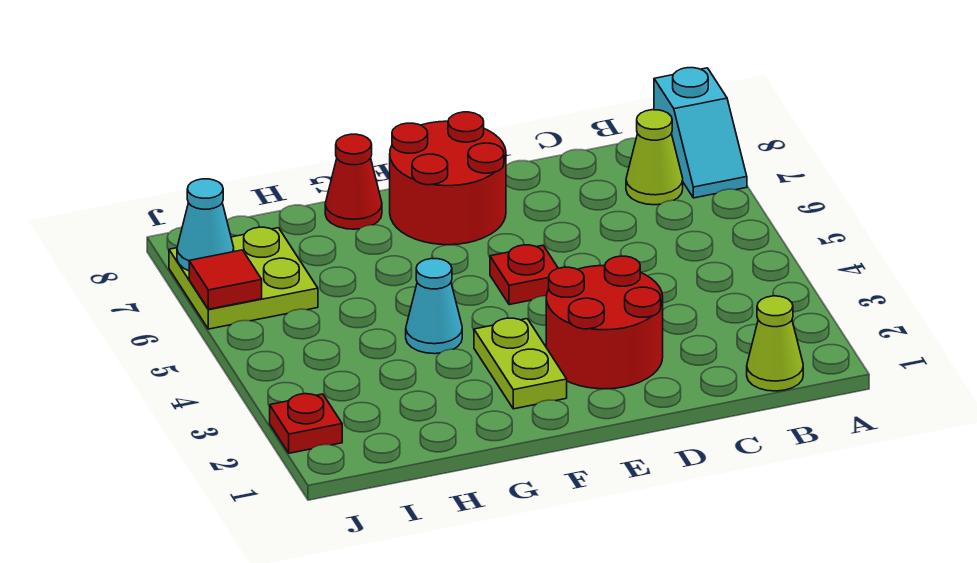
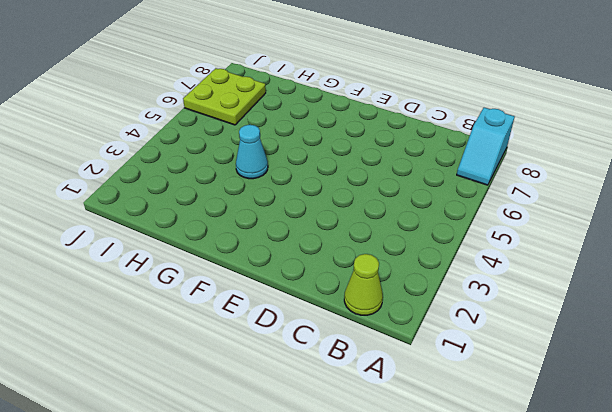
none -> lime cone B7 level 1
none -> red round brick D2:E3 level 1
none -> red plate E5 level 1

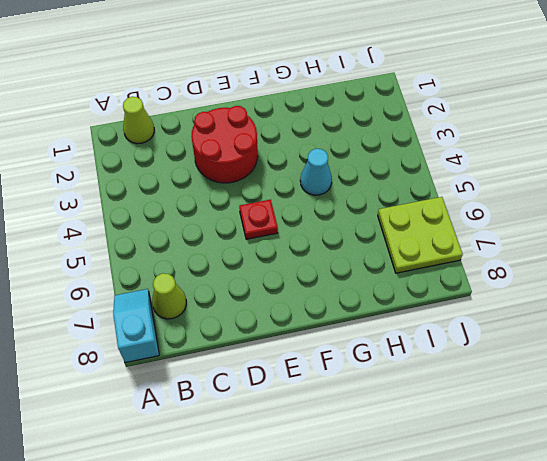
none -> red round brick E7:F8 level 1
none -> lime plate F2:F3 level 1
none -> red cone G8 level 1

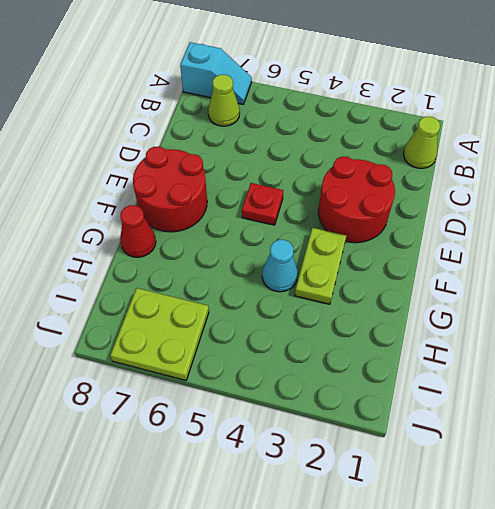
lime plate F3:G3 level 1 -> lime plate F2:F3 level 1
none -> red plate J2 level 1
none -> red tile J6 level 2
none -> cyan cone J7 level 2

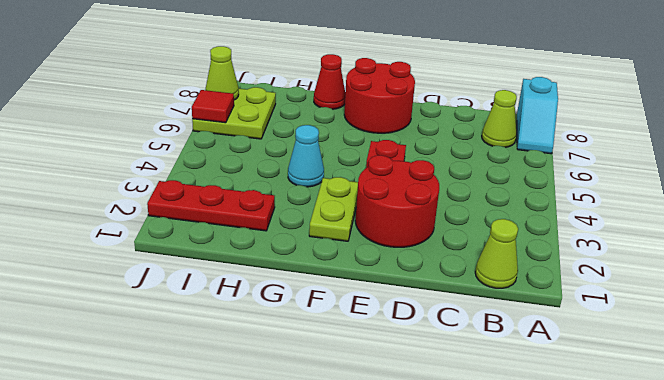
red plate H2:J2 level 1 -> red plate J2 level 1
lime cone J7 level 2 -> cyan cone J7 level 2

